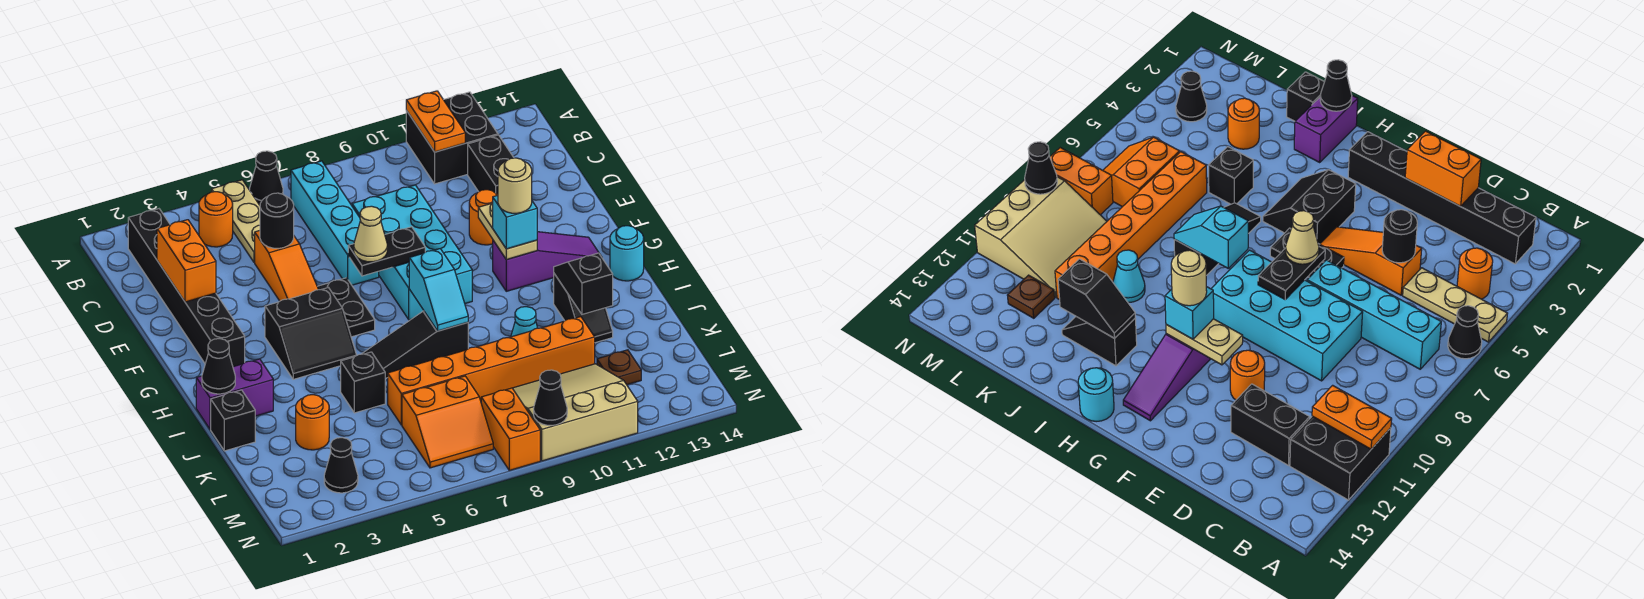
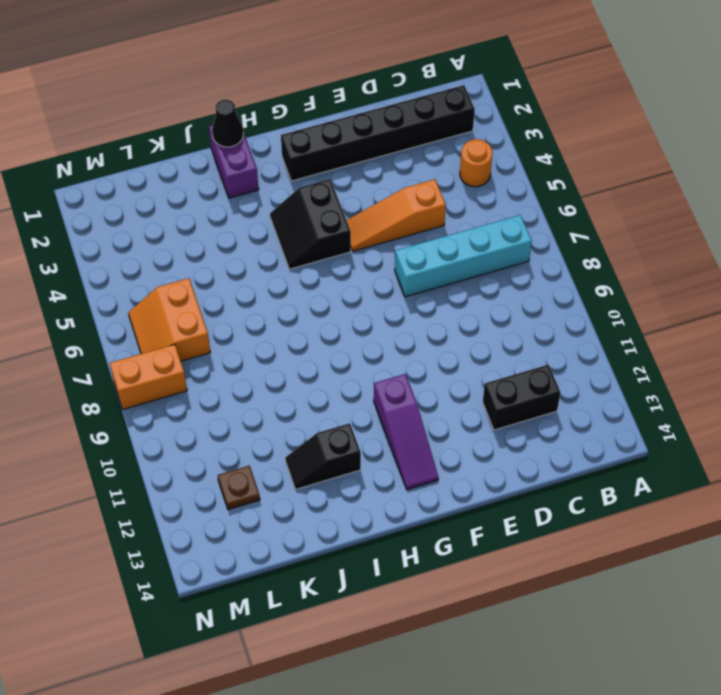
none -> tan plate A5:C5 level 1
none -> black cone A6 level 1
none -> black brick A11:B12 level 1
none -> cyan brick D8:G9 level 1

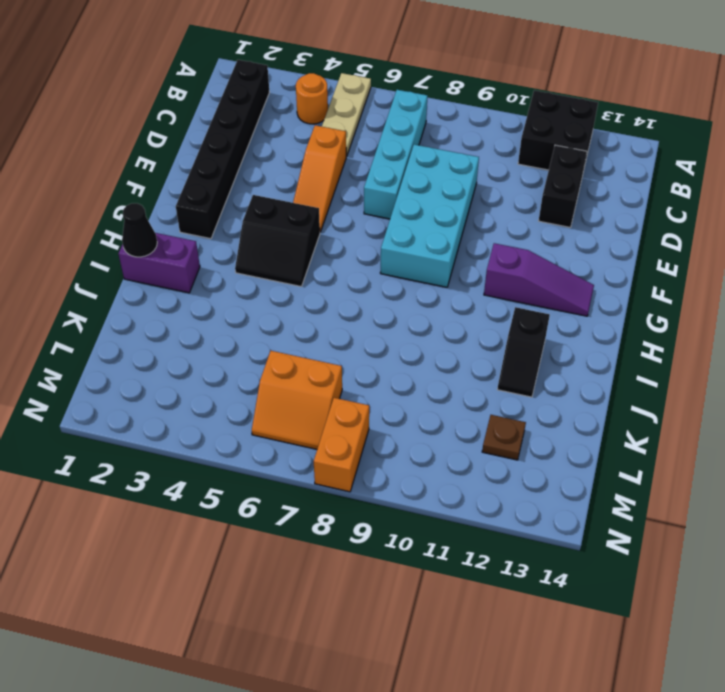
none -> black cone A6 level 1
none -> orange round brick E11 level 1
none -> black plate F6:G6 level 1
none -> cyan round brick H14 level 1

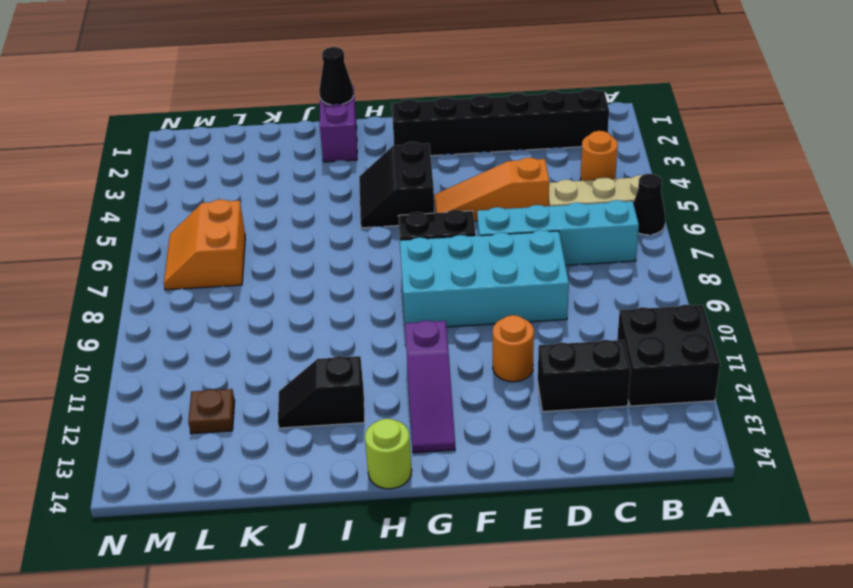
lime round brick H14 level 1 -> cyan round brick H14 level 1
none -> black slope I6:I8 level 1 top 8
none -> black brick J1 level 1
none -> black brick J5 level 1
none -> cyan cone J10 level 1

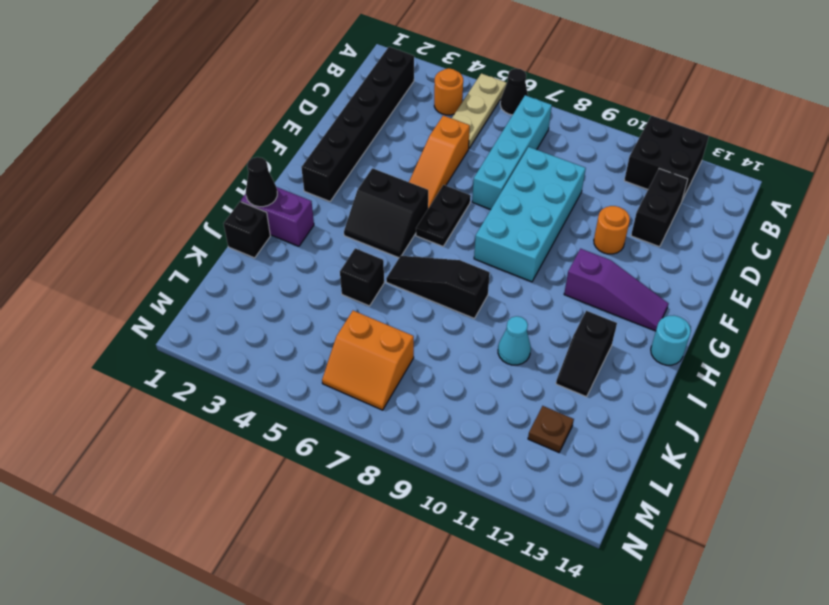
none -> orange round brick K3 level 1
none -> orange brick K6:K11 level 1
none -> tan slope L9:N11 level 1 top N
none -> black cone M3 level 1

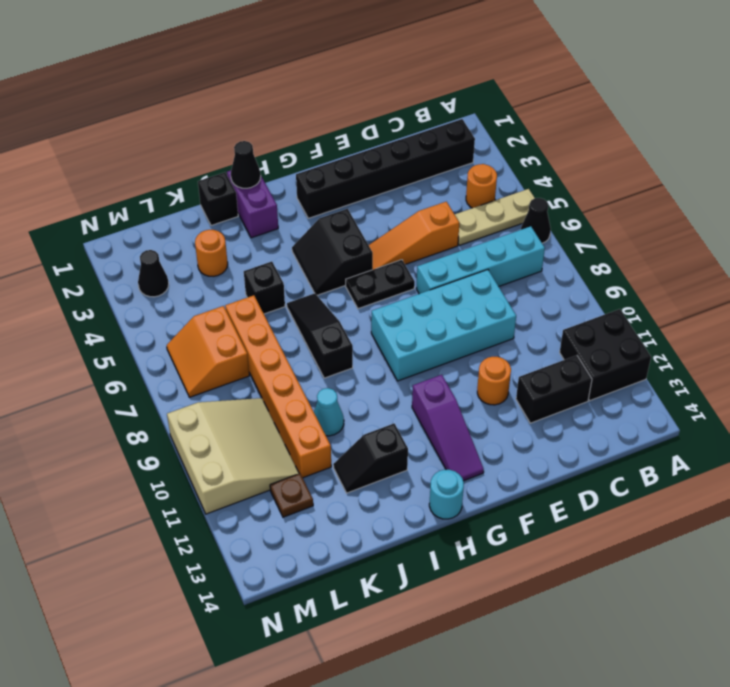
none -> orange brick M8:N8 level 1
none -> orange plate A11:B11 level 2
none -> orange brick D2:E2 level 2
none -> black round brick D5 level 2

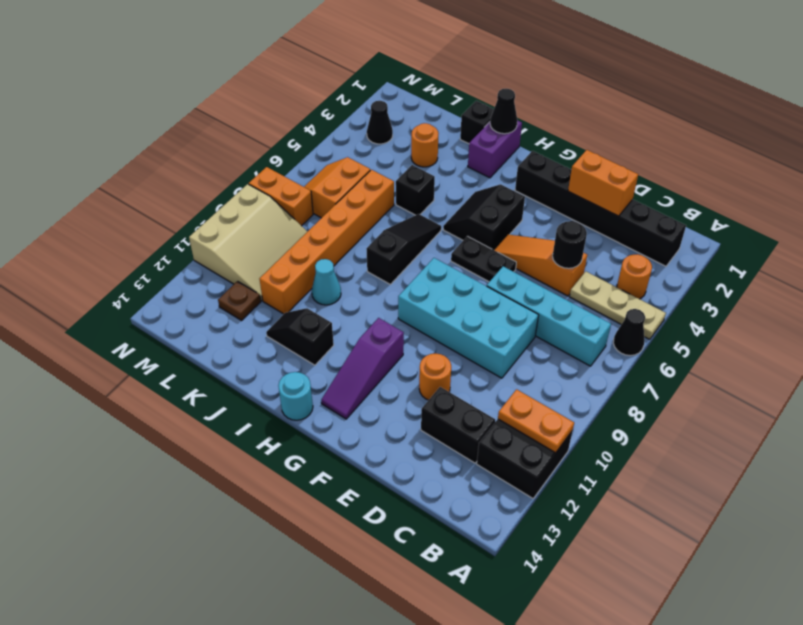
none -> black plate F7:F8 level 2
none -> tan plate F11:G11 level 2
none -> cyan slope H8:I8 level 2 top H
none -> black slope I12:J12 level 2 top J

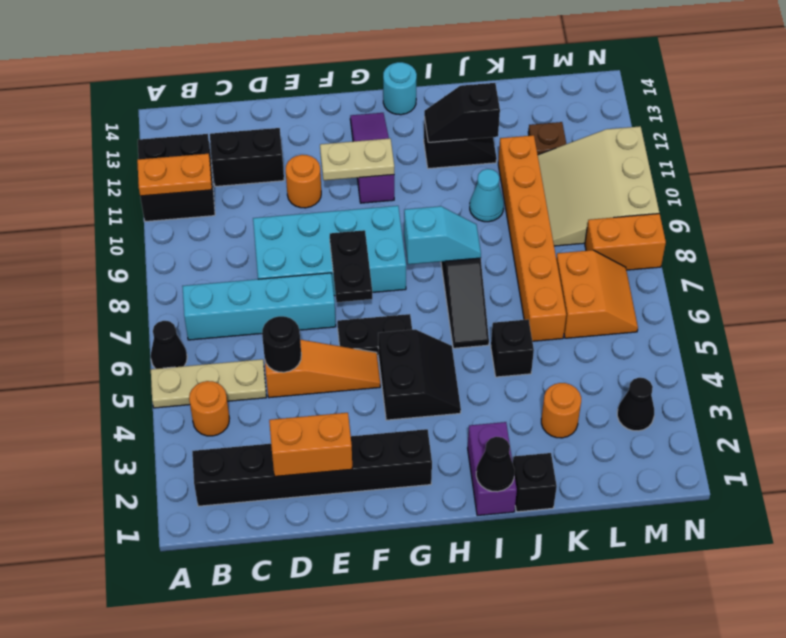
none -> black cone N9 level 2
none -> tan cone F7 level 3
none -> cyan brick G11 level 3
none -> tan round brick G11 level 4

